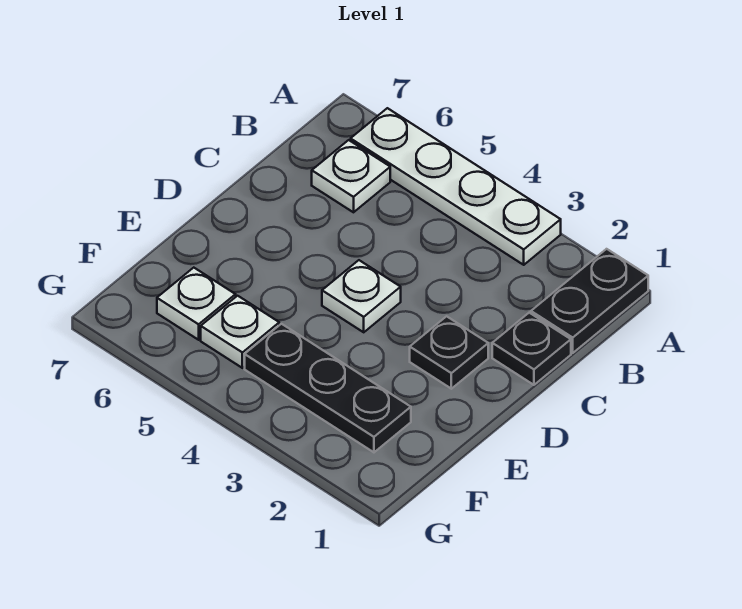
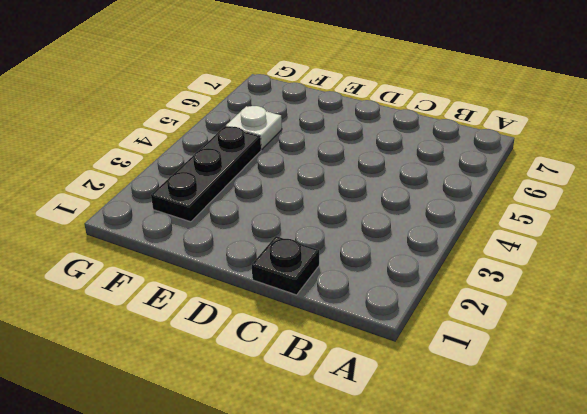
none -> black plate A1:B1 level 1
none -> white plate A3:A6 level 1

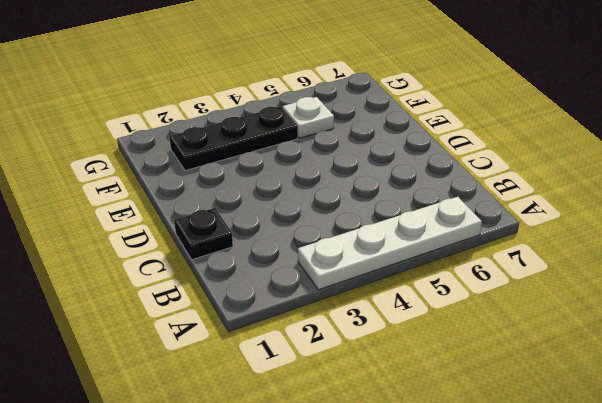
none -> black plate A1:B1 level 1
none -> white plate B6 level 1

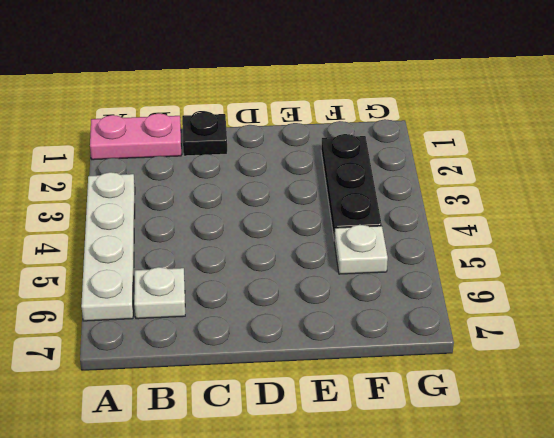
pink plate A1:B1 level 1 -> black plate A1:B1 level 1
none -> black plate D2 level 1
none -> white plate D4 level 1

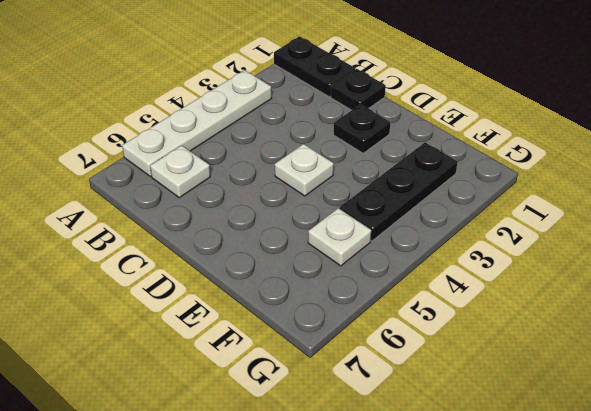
none -> white plate F6 level 1

